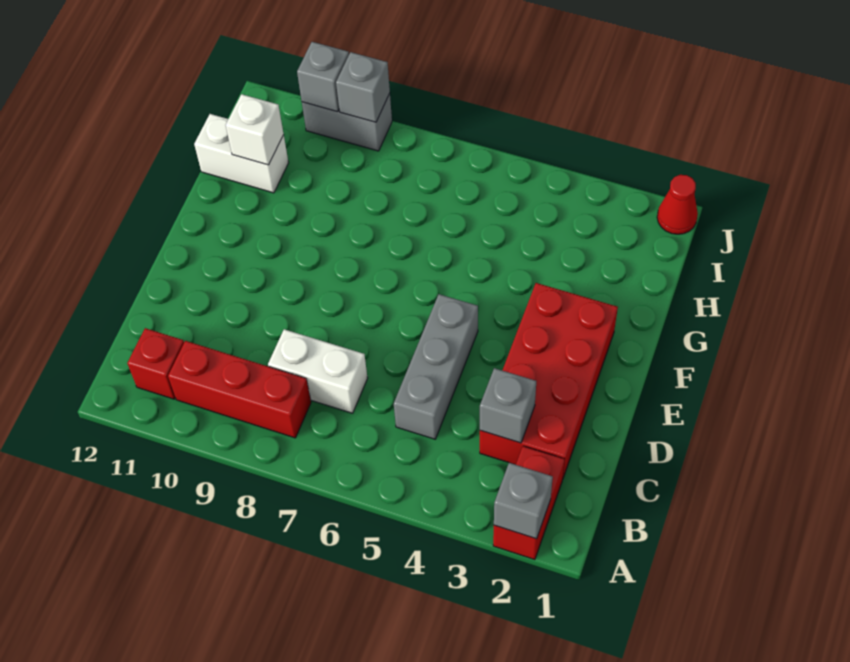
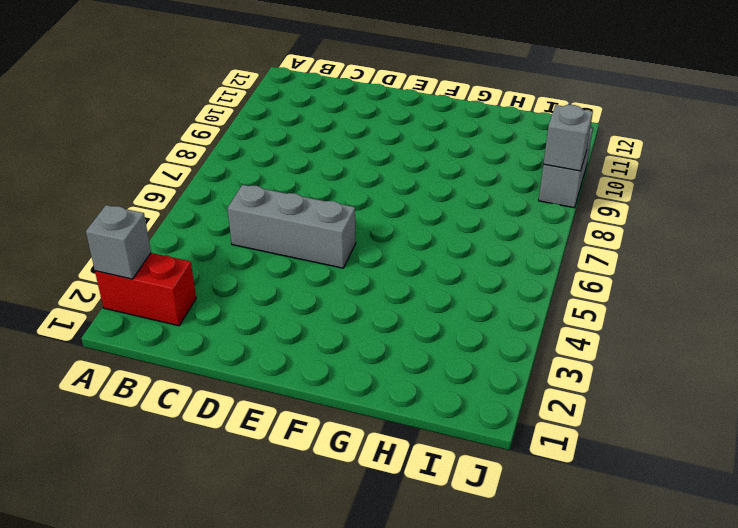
none -> red brick B8:B10 level 1
none -> red brick B11 level 1
none -> red brick C2:F3 level 1

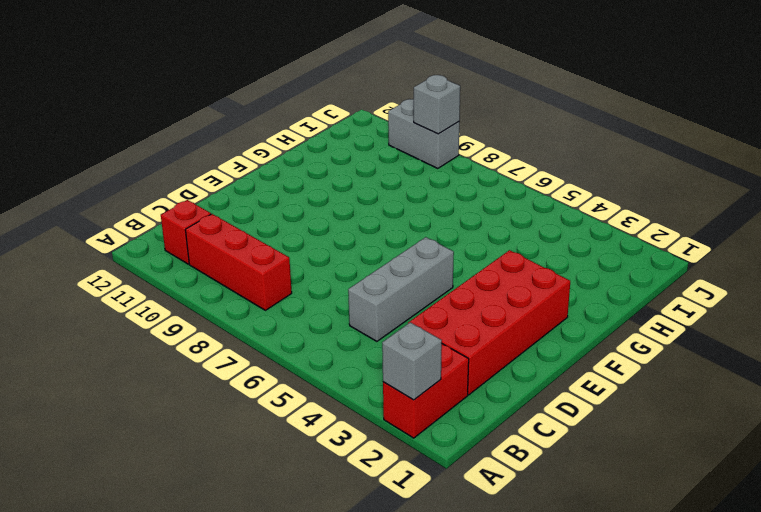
none -> white brick C7:C8 level 1
none -> white brick H11:H12 level 1
none -> red cone J1 level 1

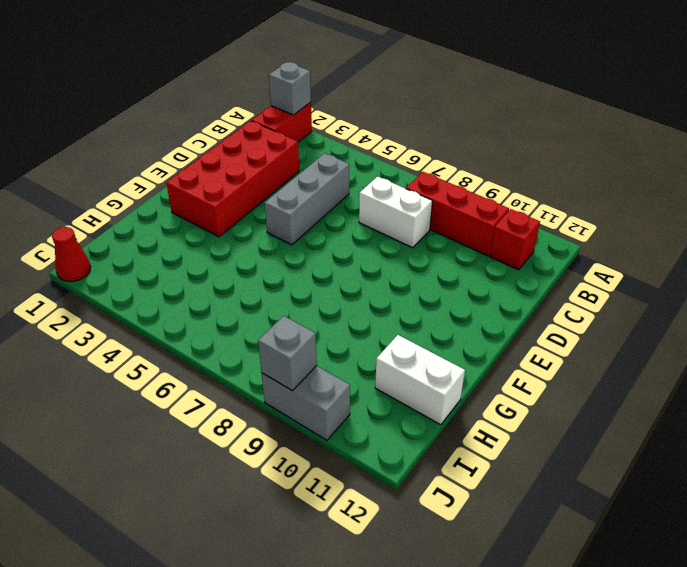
none -> grey brick C3 level 2
none -> white brick H11 level 2
none -> grey brick J10 level 2

